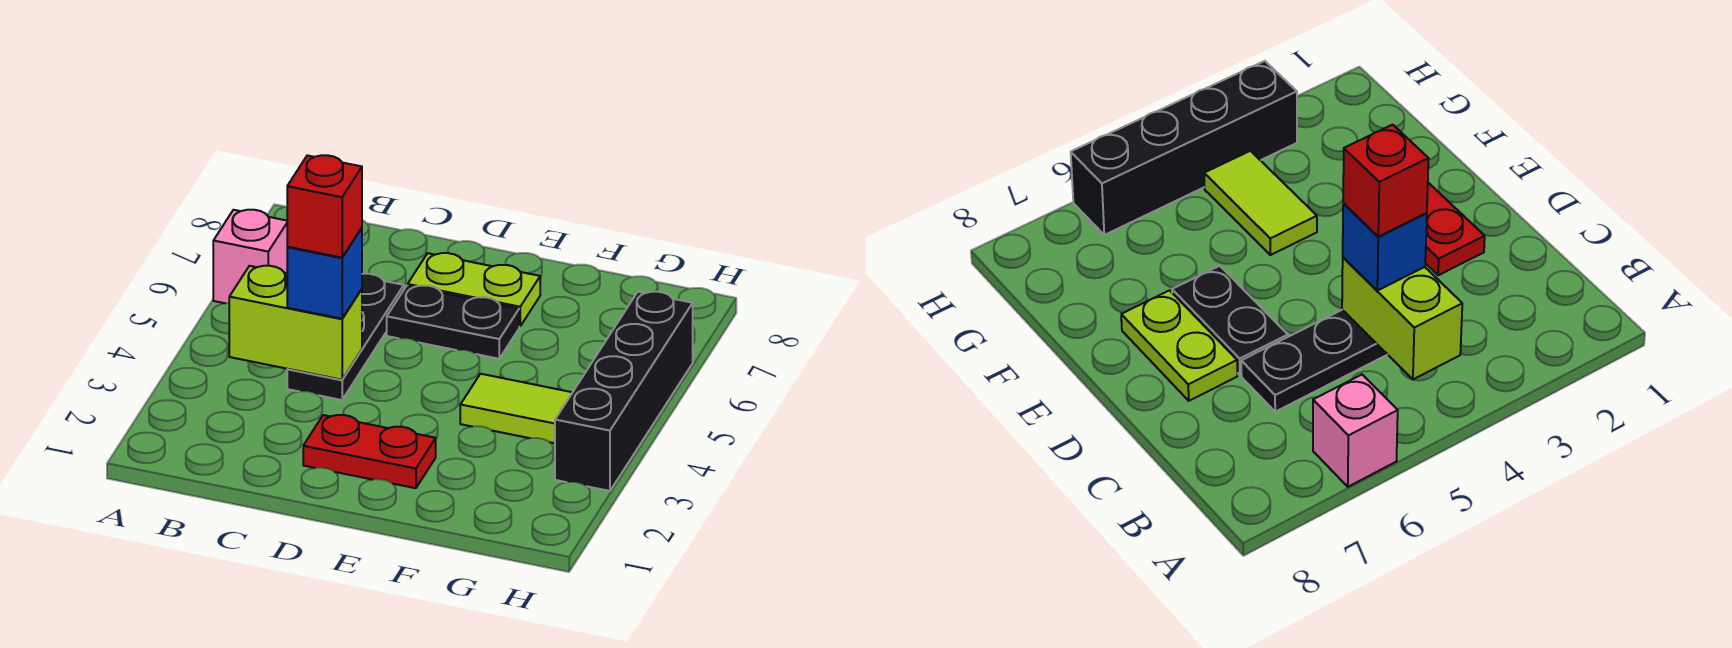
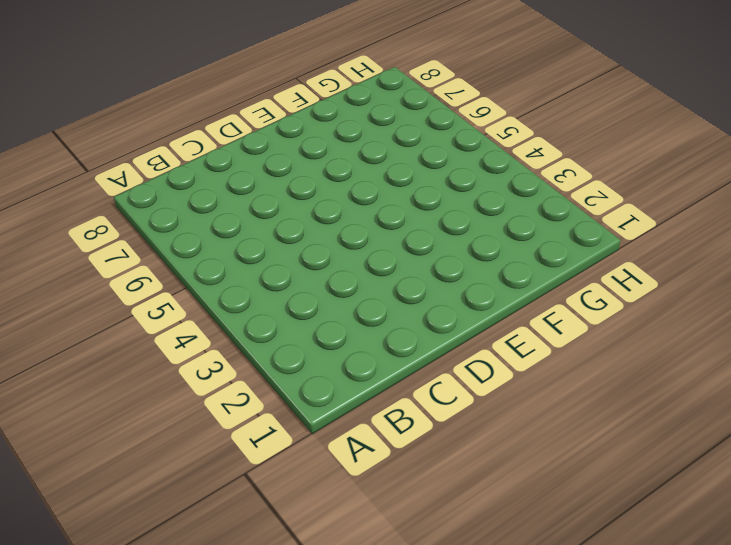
none -> pink brick A6 level 1
none -> black plate C4:C6 level 1

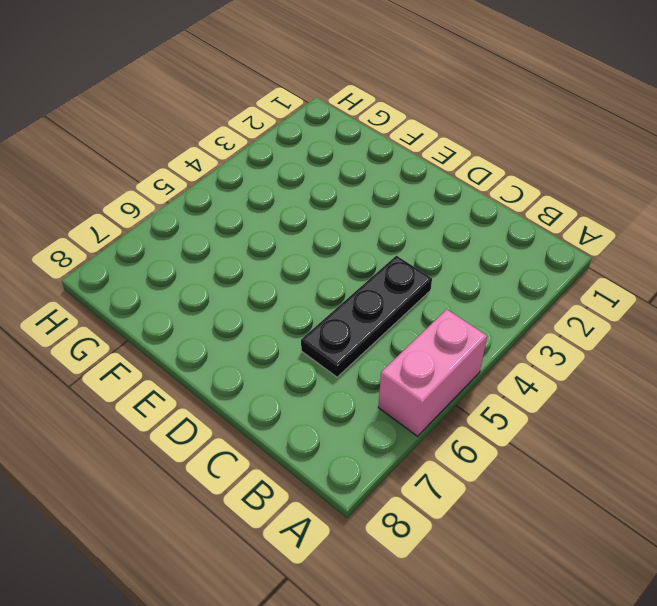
pink brick A5:A6 level 1 -> pink brick A6 level 1
none -> red plate D2:E2 level 1
none -> black plate D6:E6 level 1

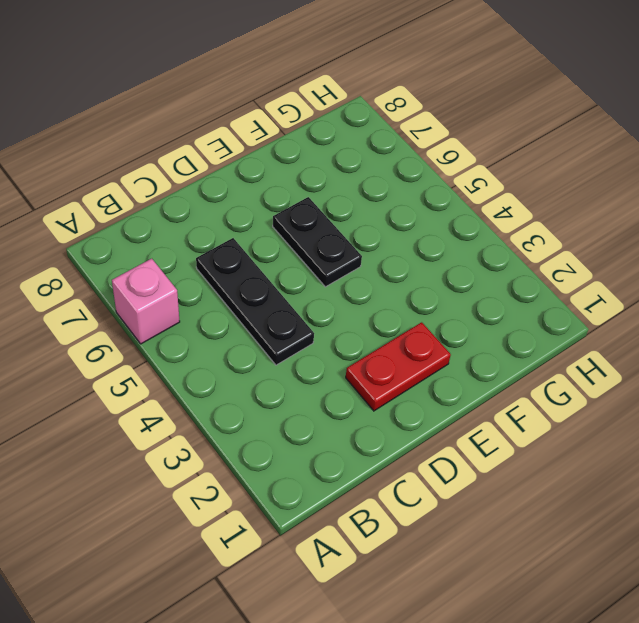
black plate E5:E6 level 1 -> black plate D6:E6 level 1
none -> lime plate D7:E7 level 1
none -> lime tile F4:G4 level 1

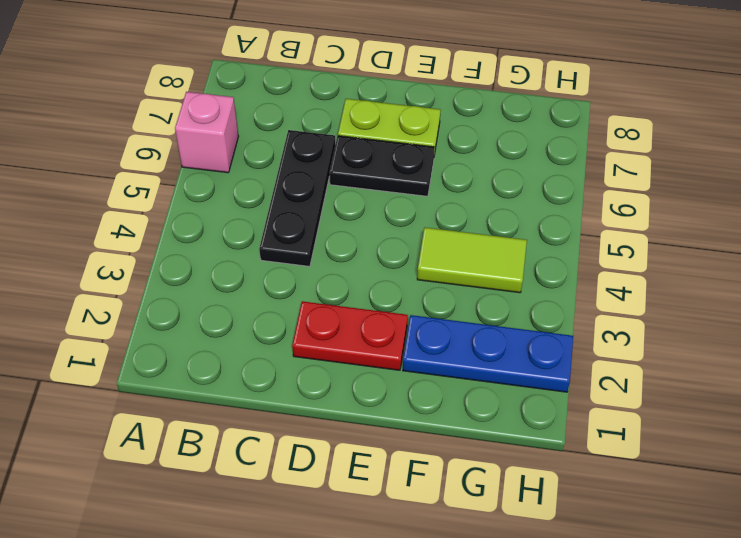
blue plate F2:H2 level 1 -> none
none -> black brick H3:H6 level 1
none -> lime brick B4:C4 level 2

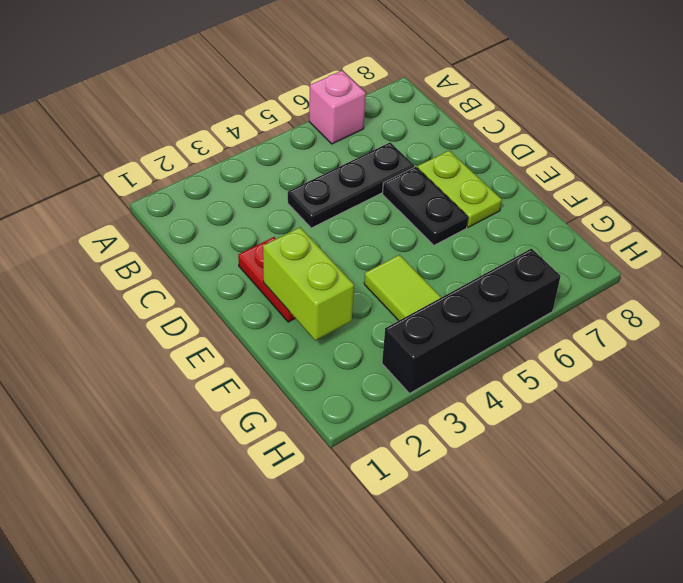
lime brick E2:F2 level 2 -> lime brick B4:C4 level 2
none -> blue brick C4 level 3
none -> red brick C4 level 4

